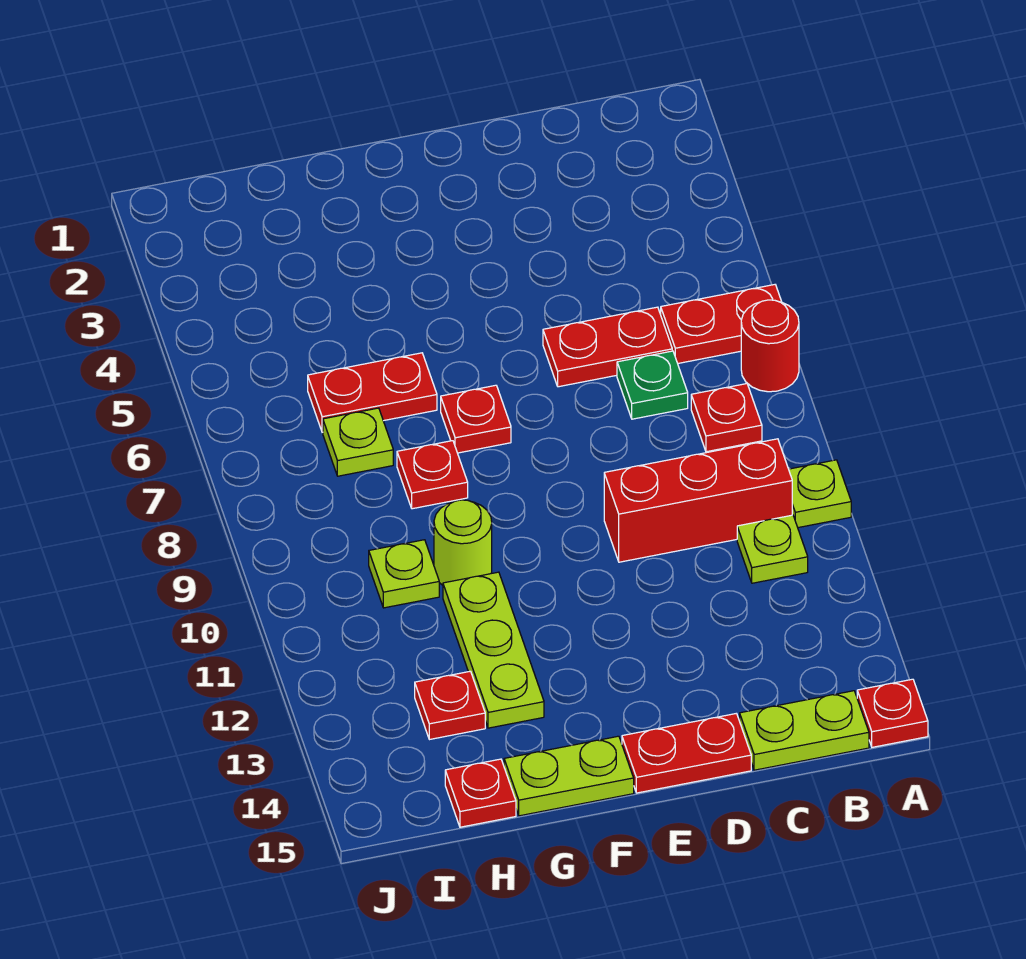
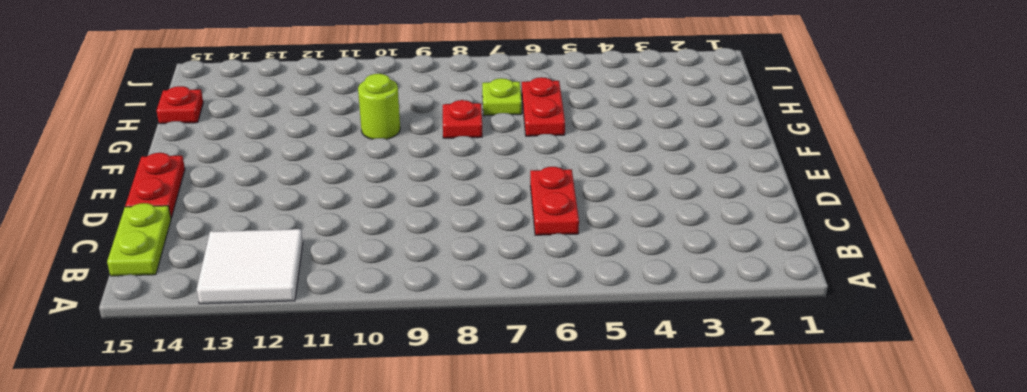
white tile A12:B13 level 1 -> none
none -> red plate A6:B6 level 1
none -> red round brick A7 level 1
none -> lime plate A10 level 1

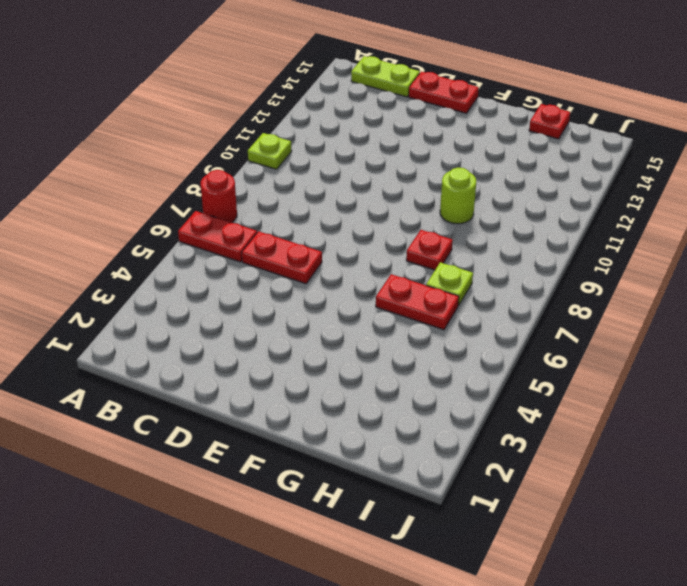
none -> red plate A15 level 1
none -> red plate B8 level 1
none -> red brick B10:D10 level 1

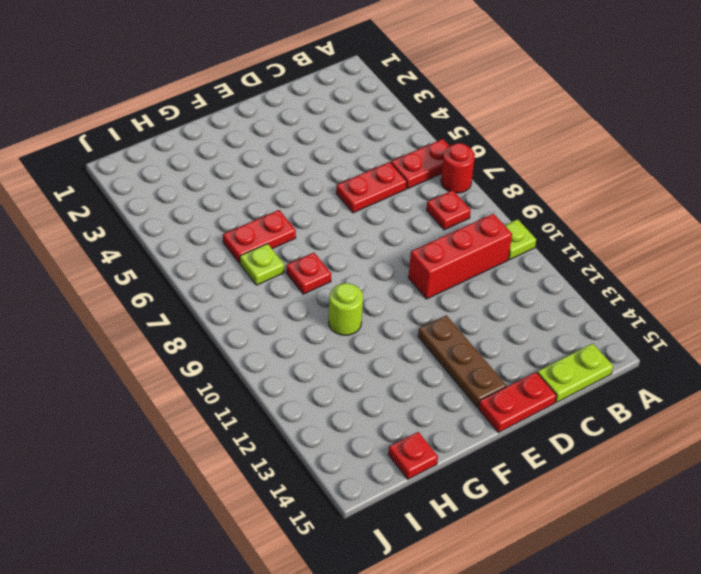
brown plate E12:E14 level 1 -> none
none -> red plate A15 level 1
none -> lime plate B11 level 1
none -> green plate C7 level 1

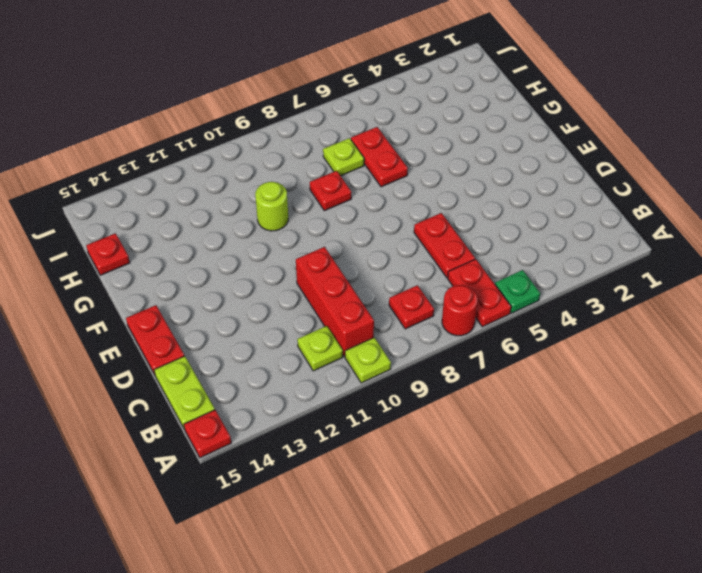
green plate A5 level 1 -> green plate C7 level 1
none -> red plate F7 level 1
none -> lime plate F15:G15 level 1
none -> lime plate G11:G13 level 1

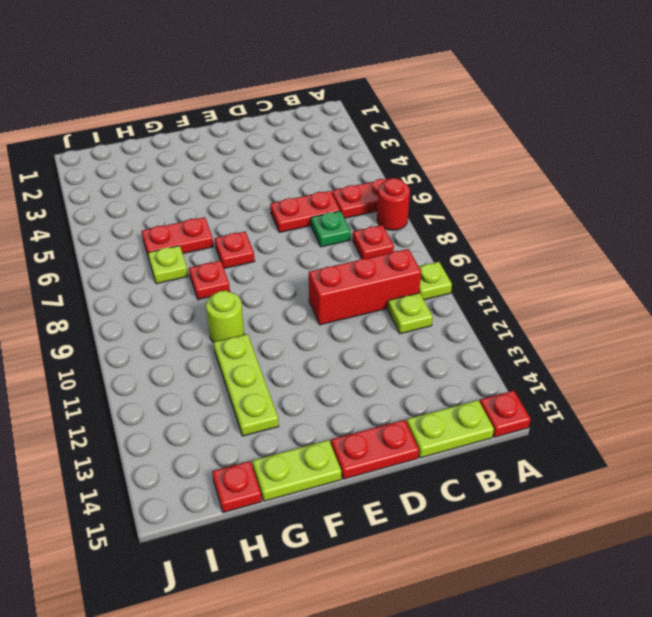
none -> lime plate H10 level 1
none -> red plate H13 level 1

